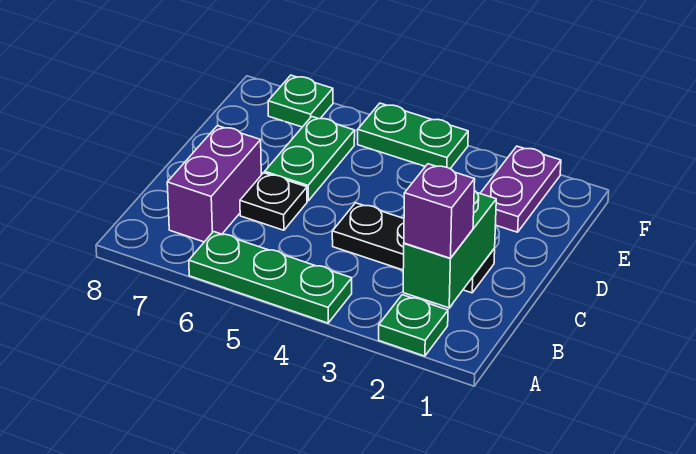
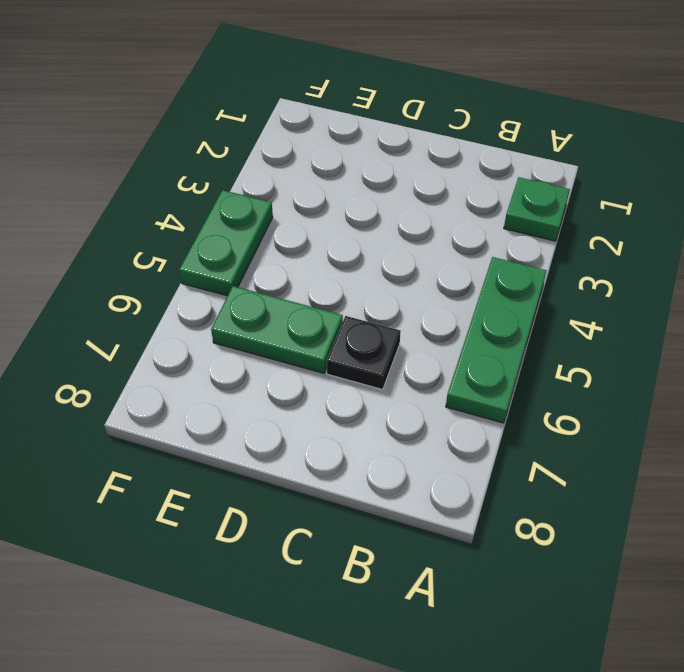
none -> purple brick B7:C7 level 1
none -> black plate C2:C4 level 1

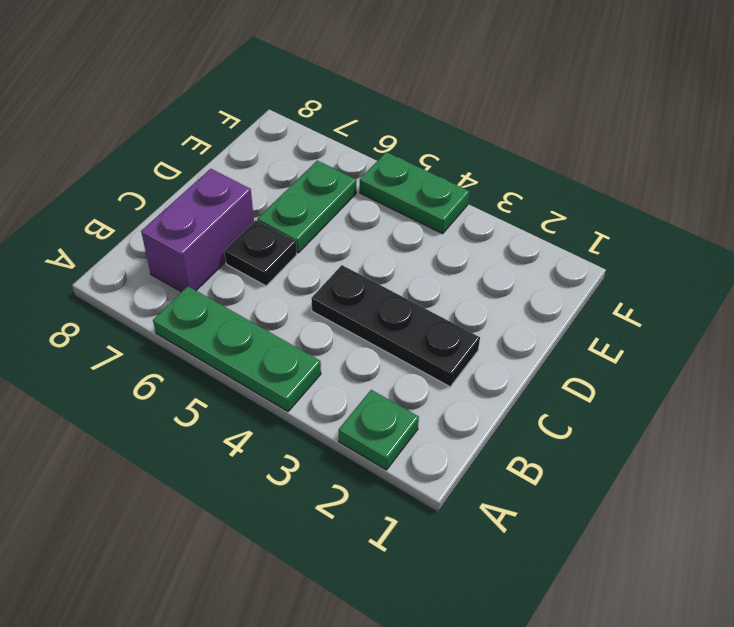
none -> purple plate E2:F2 level 1
none -> green plate F7 level 1

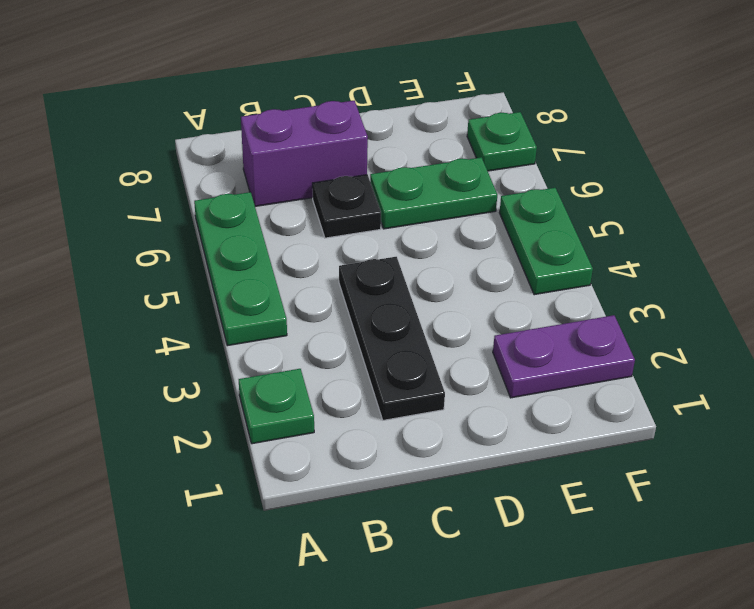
none -> green brick B2:C2 level 2
none -> purple brick B2 level 3

